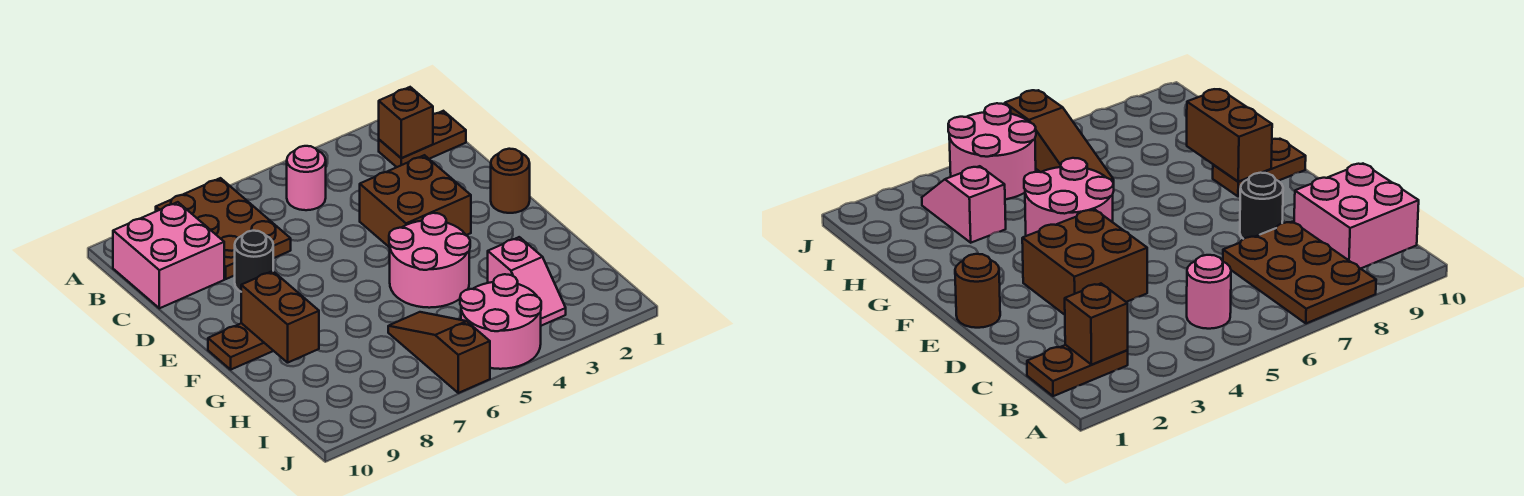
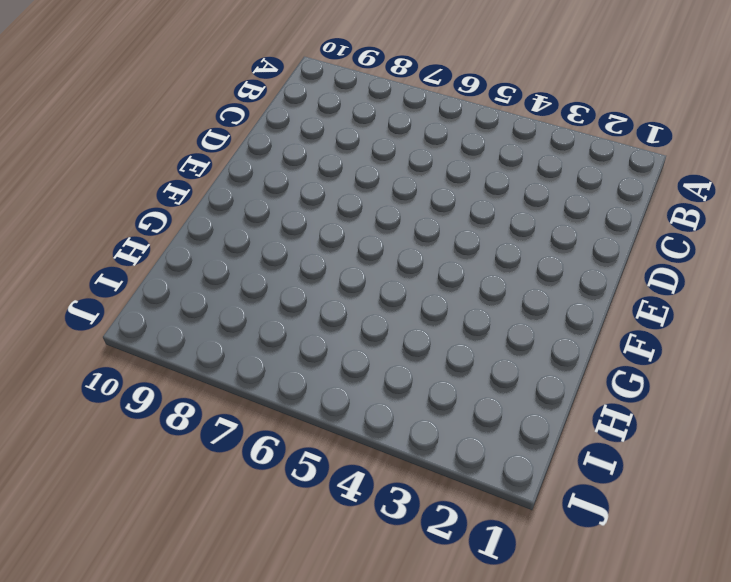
none -> brown plate A7:C8 level 1
none -> brown plate B1:B2 level 1
none -> pink round brick B5 level 1

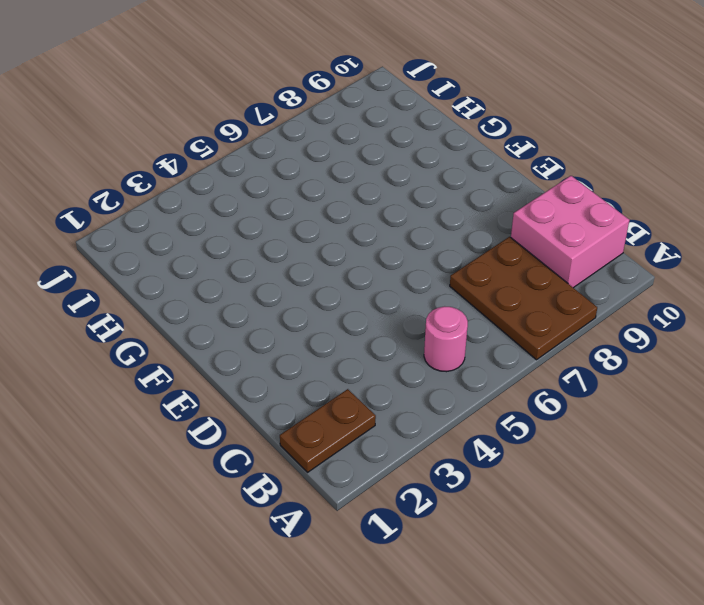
none -> brown brick D3:E4 level 1
none -> black round brick D8 level 1
none -> brown round brick E1 level 1

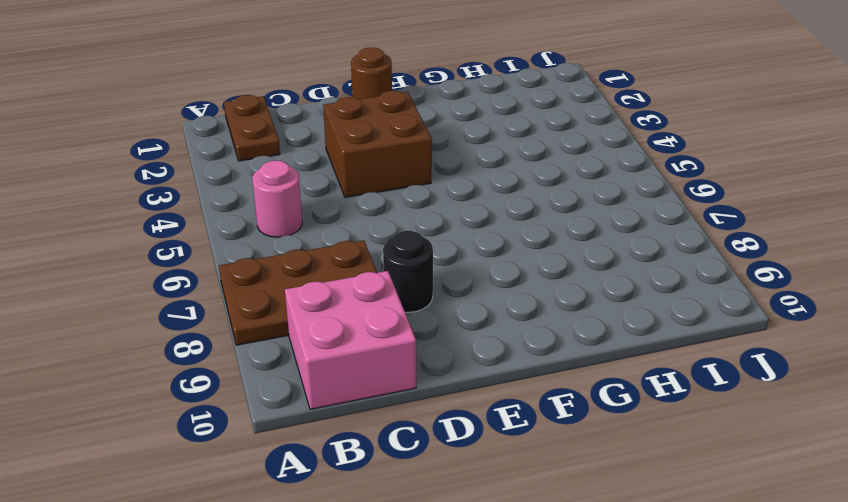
none -> pink round brick F4:G5 level 1
none -> brown plate F9:F10 level 1
none -> pink slope H3:I3 level 1 top H

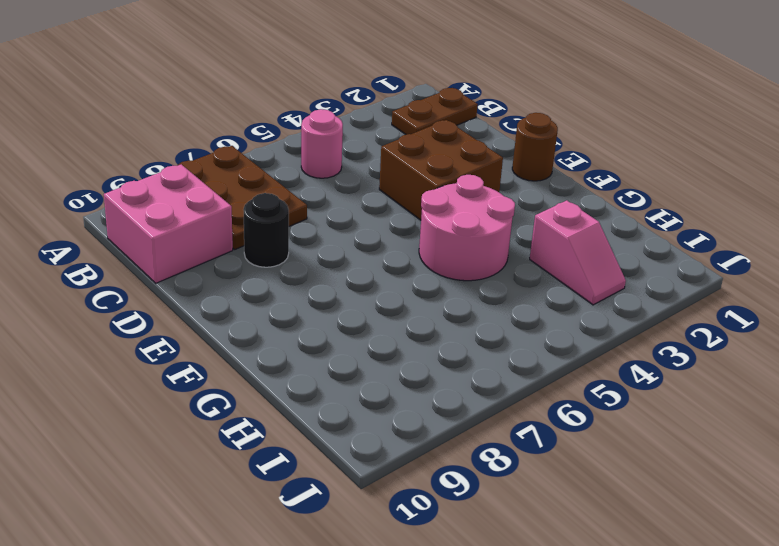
none -> brown plate F9:F10 level 1
none -> brown slope H6:J6 level 1 top J
none -> pink round brick I4:J5 level 1

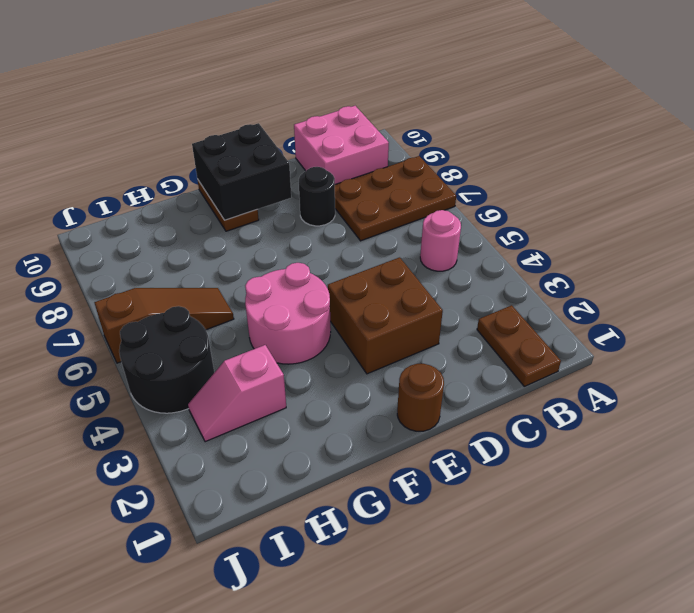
black brick E9:F10 level 2 -> brown brick F9:G9 level 2
black round brick I4:J5 level 1 -> pink round brick I4:J5 level 1
none -> brown brick B2 level 2

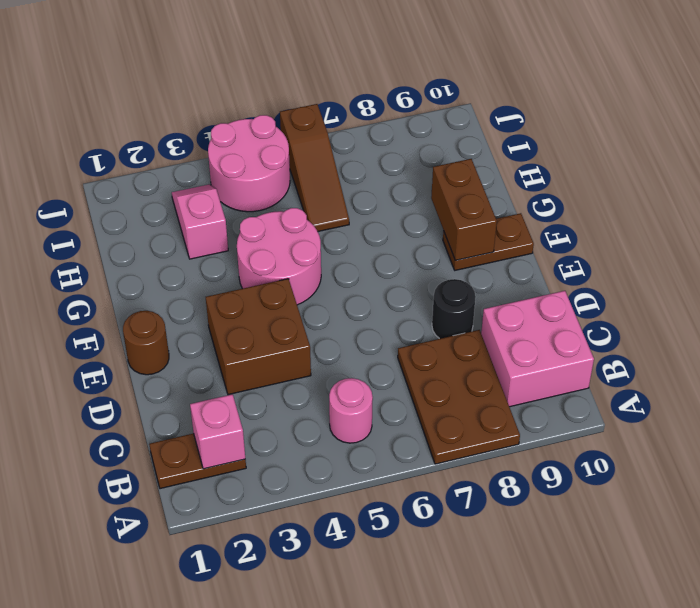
pink brick B2 level 2 -> brown brick B2 level 2

